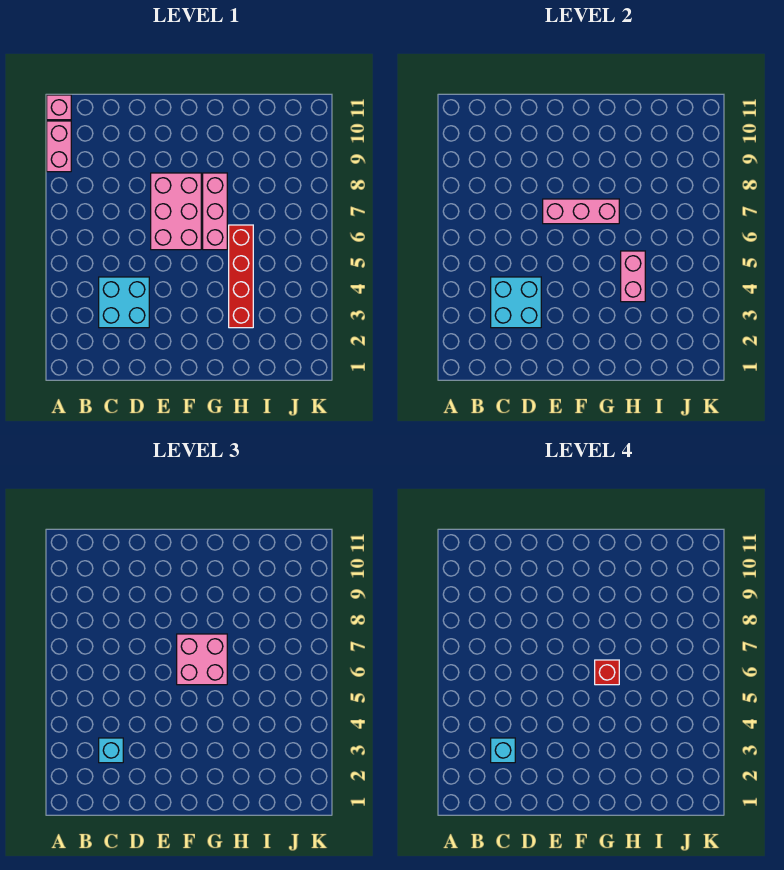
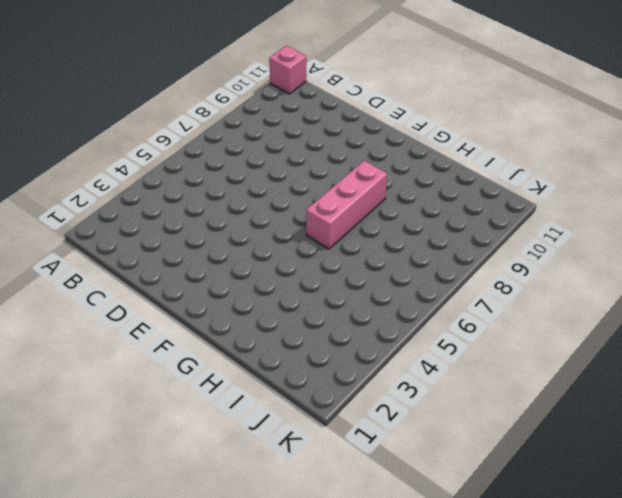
none -> pink brick A9:A10 level 1
none -> cyan brick C3:D4 level 1
none -> pink brick E6:F8 level 1

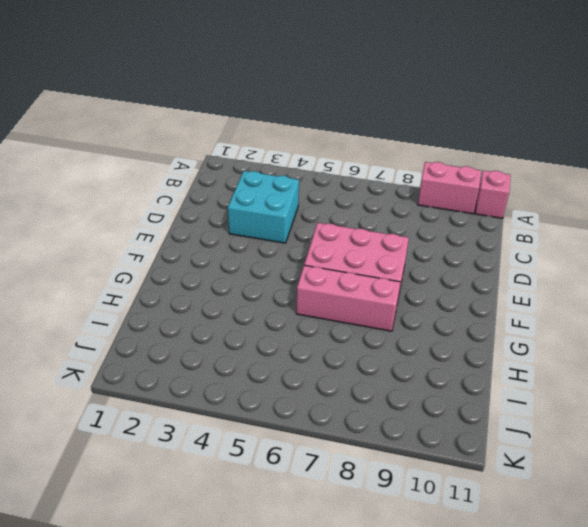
none -> red brick H3:H6 level 1
none -> cyan brick C3:D4 level 2
none -> pink brick E7:G7 level 2

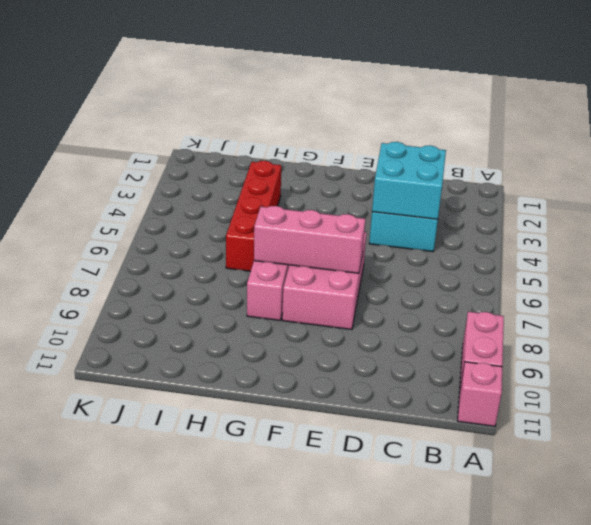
none -> pink brick H4:H5 level 2
none -> cyan brick C3 level 3
none -> pink brick F6:G7 level 3

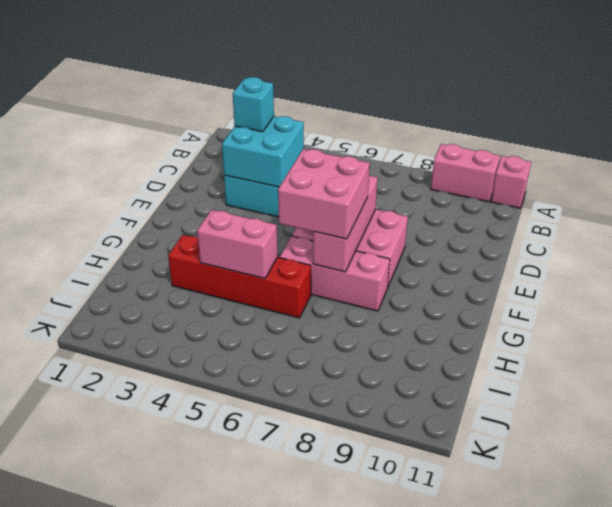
none -> cyan brick C3 level 4
none -> red brick G6 level 4

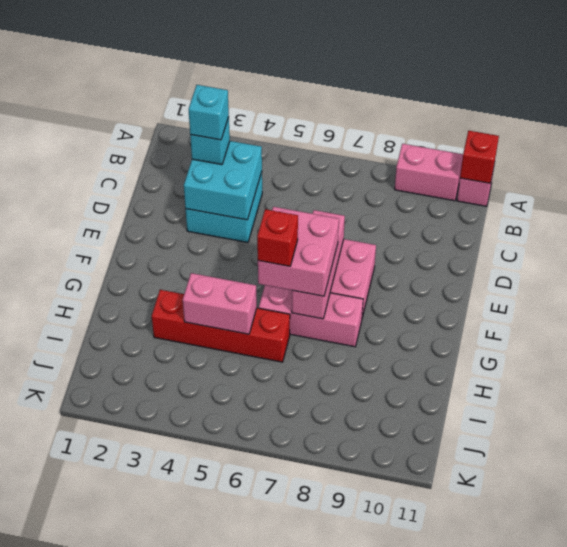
red brick A11 level 2 -> none

